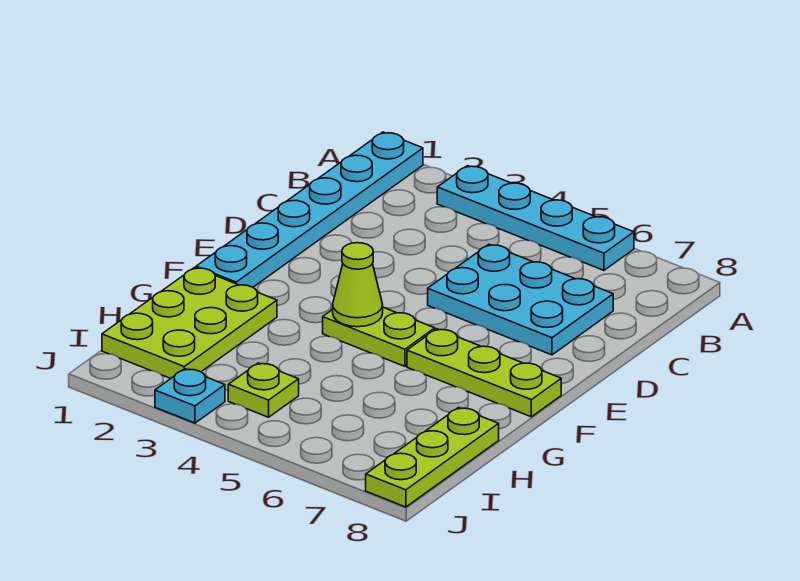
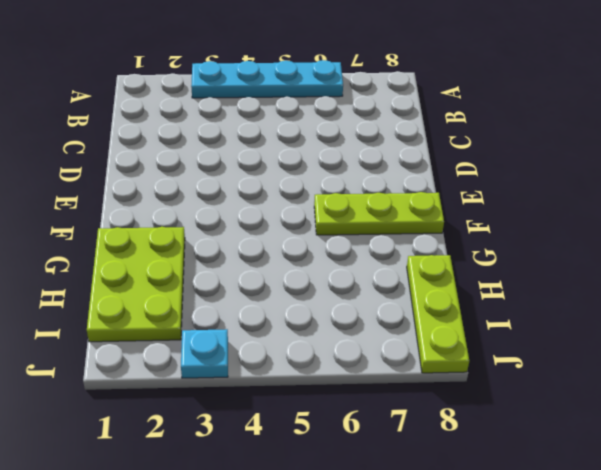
none -> cyan plate A1:F1 level 1
none -> cyan plate C5:D7 level 1

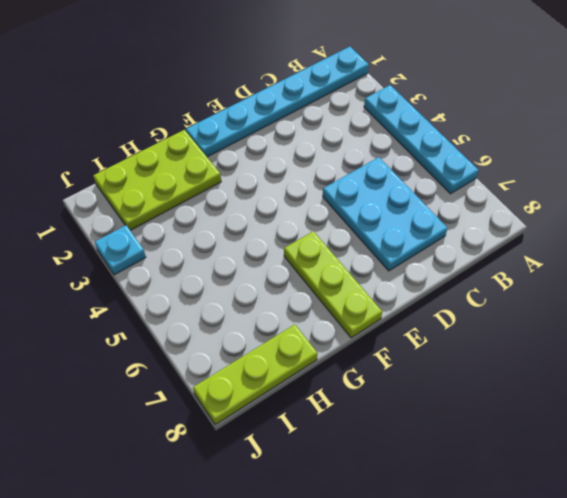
none -> lime plate F4:F5 level 1
none -> lime plate I4 level 1

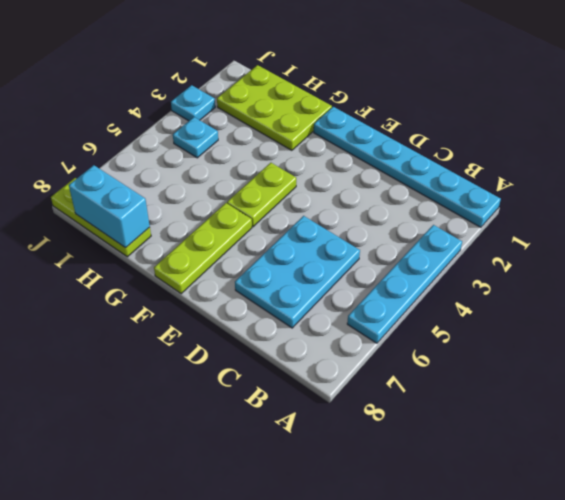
cyan brick H8:I8 level 2 -> none
cyan plate I4 level 1 -> lime plate I4 level 1
none -> lime cone F4 level 2

